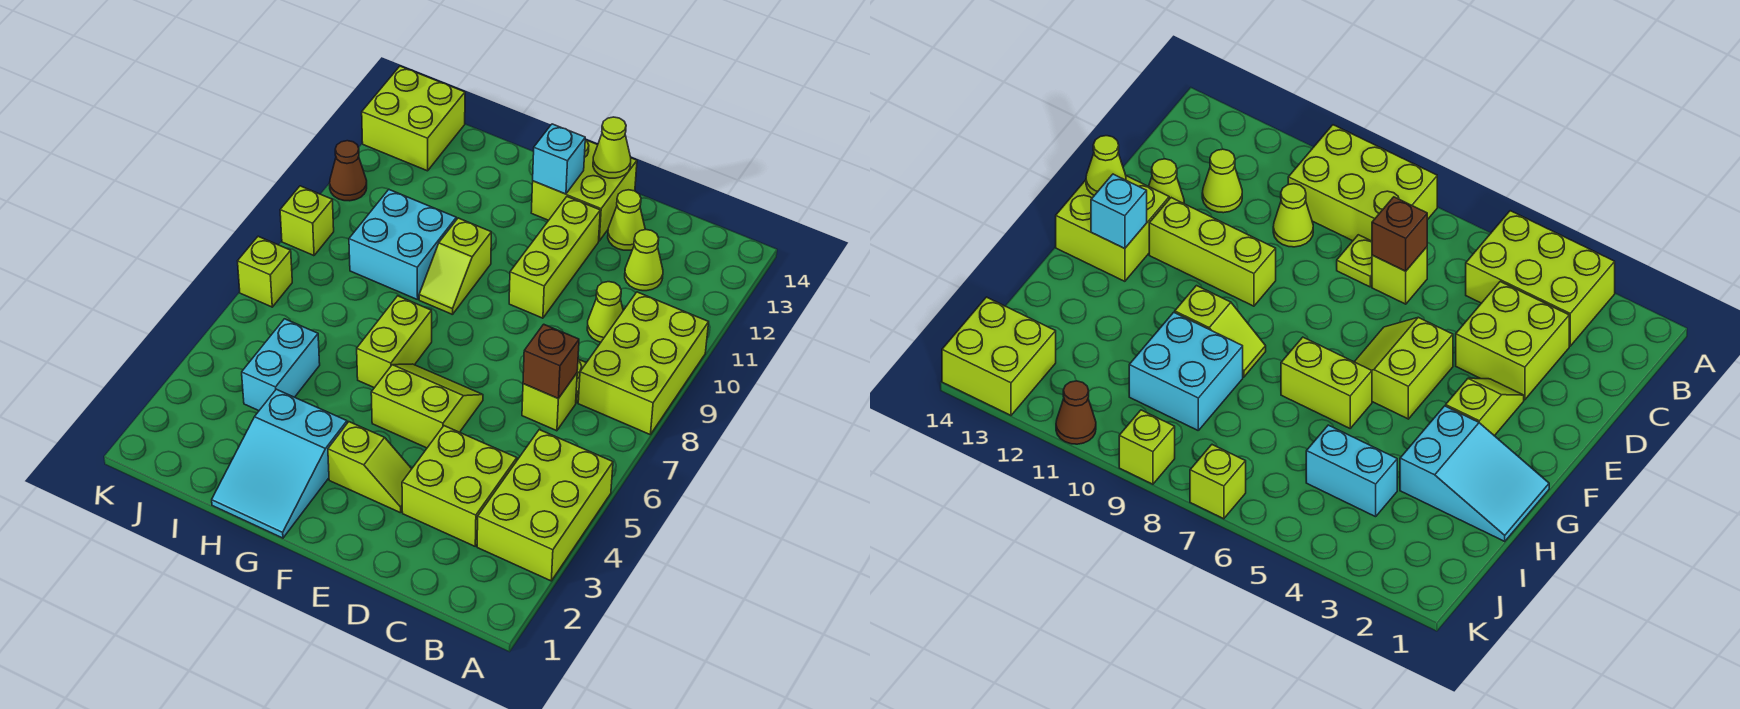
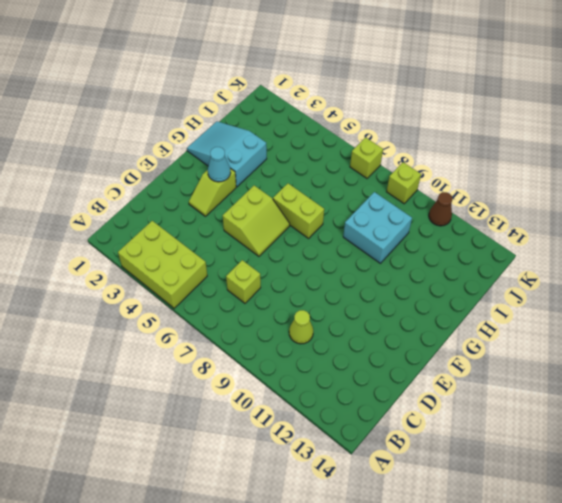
cyan cone F3 level 2 -> none
none -> lime brick A8:B10 level 1
none -> lime brick C3:D4 level 1
none -> lime plate C8 level 1

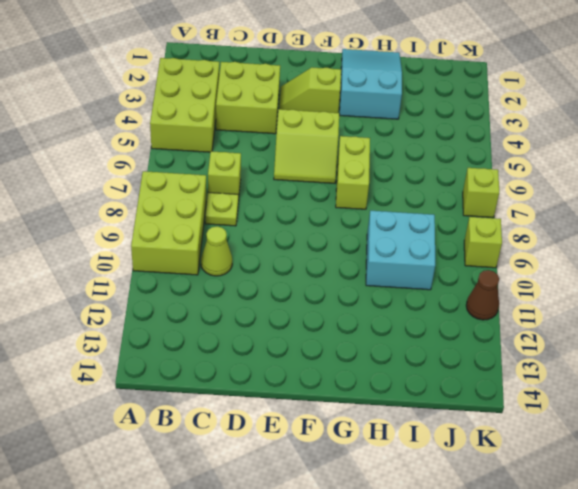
none -> lime cone C12 level 1
none -> lime cone D13 level 1
none -> lime brick E10:E12 level 1

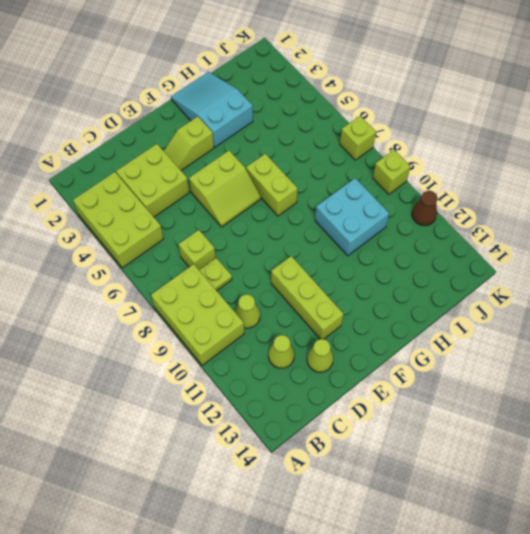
none -> lime brick E13:F14 level 1
none -> lime slope G9:G10 level 1 top 10
none -> cyan brick I4:I5 level 1

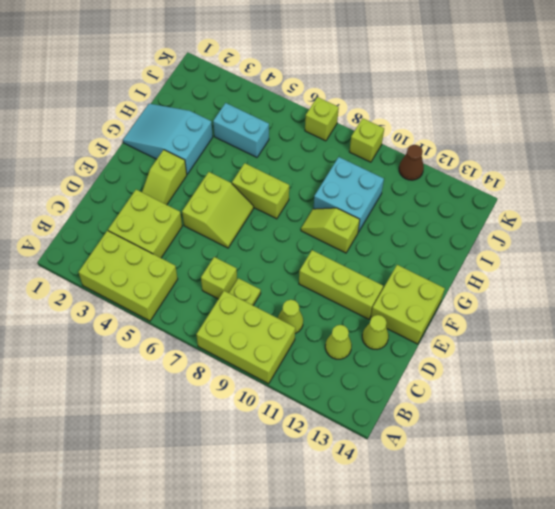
none -> lime brick J13:K14 level 1
none -> brown brick C7 level 2
none -> lime cone E14 level 2

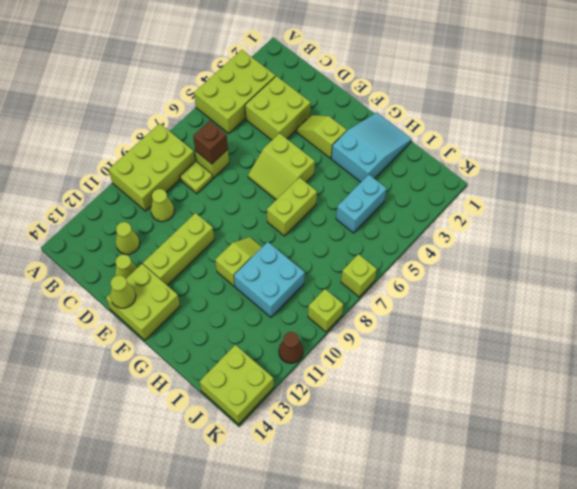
none -> cyan brick F13 level 2

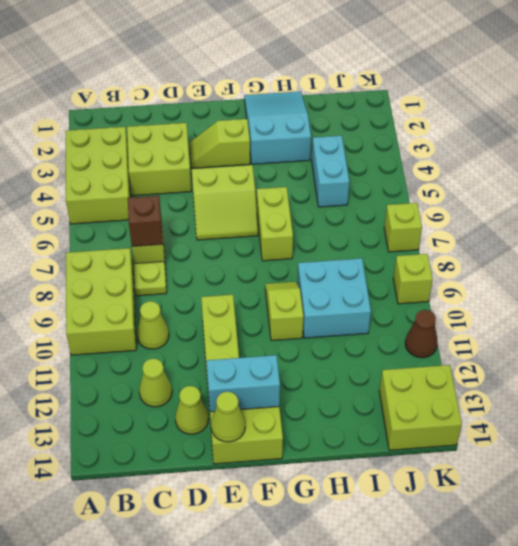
cyan brick E13:F13 level 2 -> cyan brick F13 level 2

